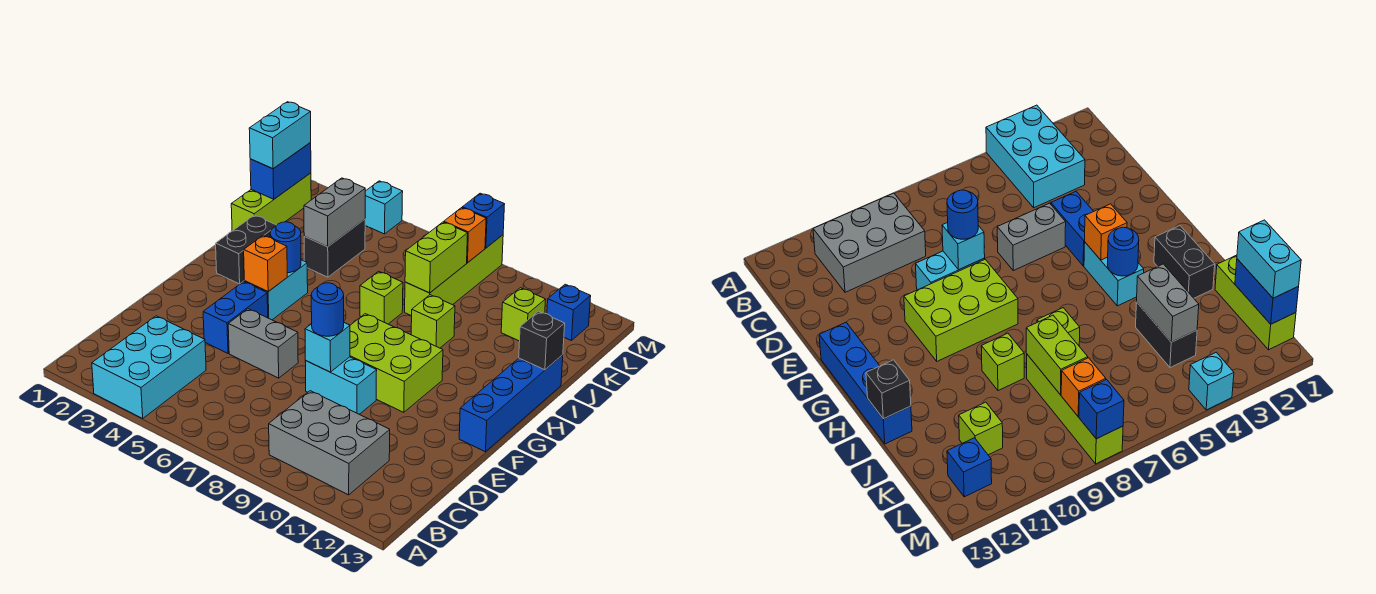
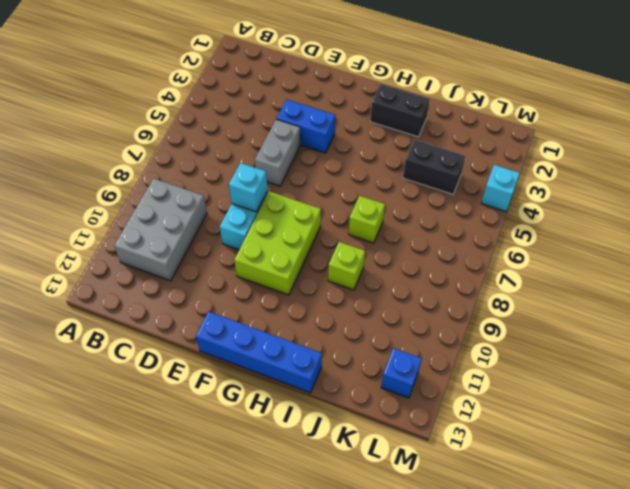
none -> cyan brick A3:C4 level 1
none -> cyan brick G4:H4 level 1
none -> lime brick J1:L1 level 1

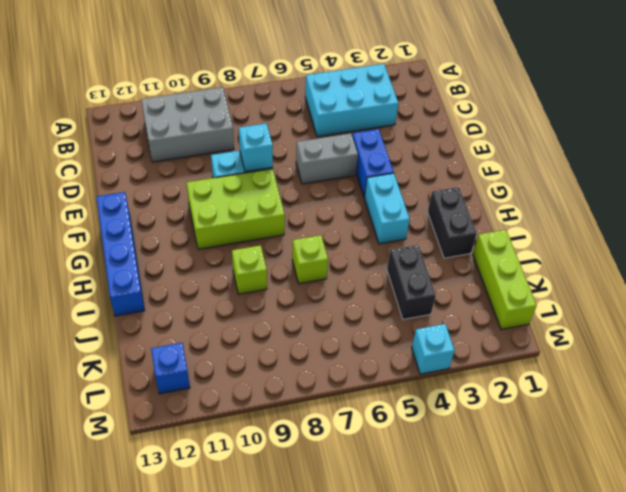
cyan brick B3:C5 level 1 -> cyan brick A3:C4 level 1
none -> lime brick J8:M8 level 1
none -> lime brick K11 level 1
none -> orange brick G4 level 2

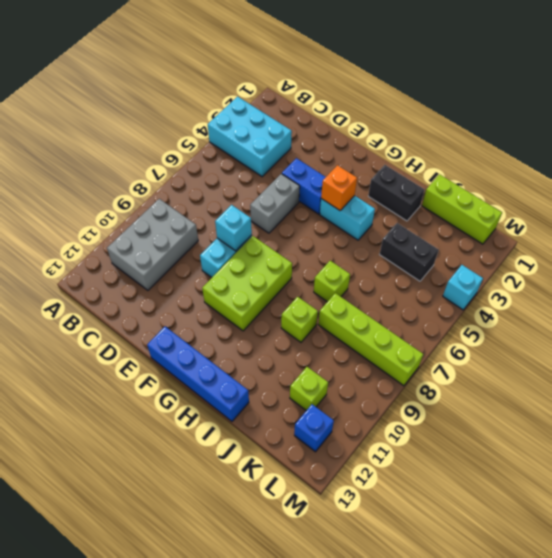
none -> blue round brick H4 level 2
none -> black brick I13 level 2
none -> grey brick J4:K4 level 2

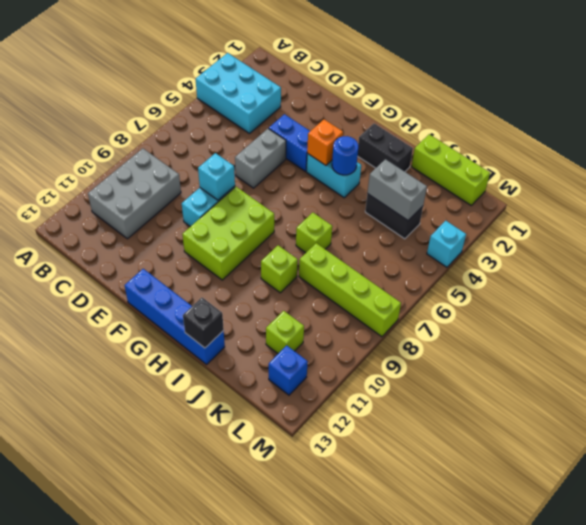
none -> lime brick J8:K8 level 2
none -> blue brick K1:L1 level 2
none -> orange brick L8 level 2

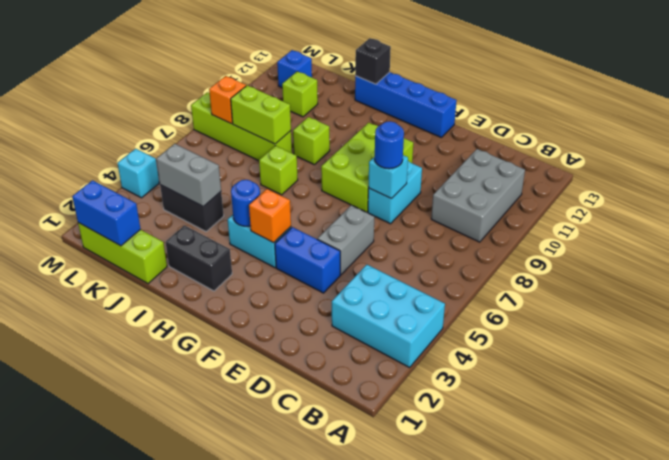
none -> blue brick M8 level 2
none -> cyan brick K1:L1 level 3

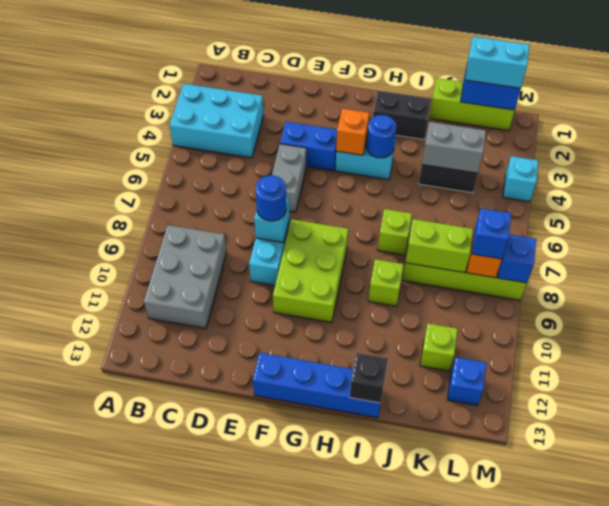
blue brick L8 level 3 -> none

